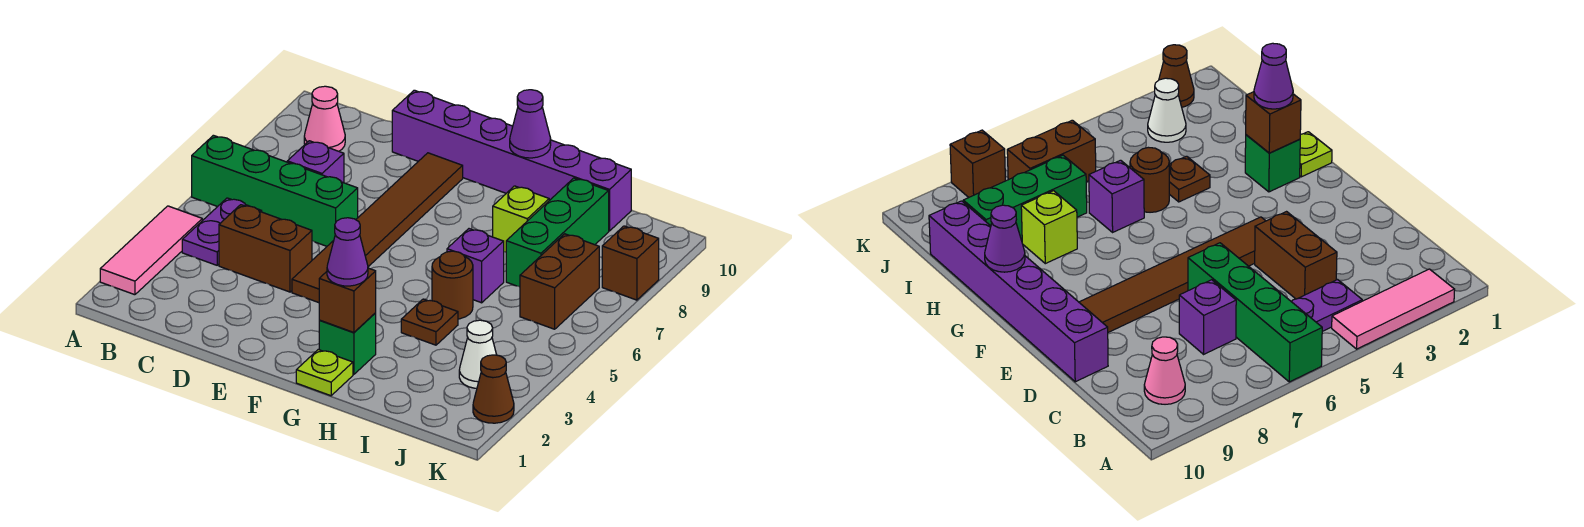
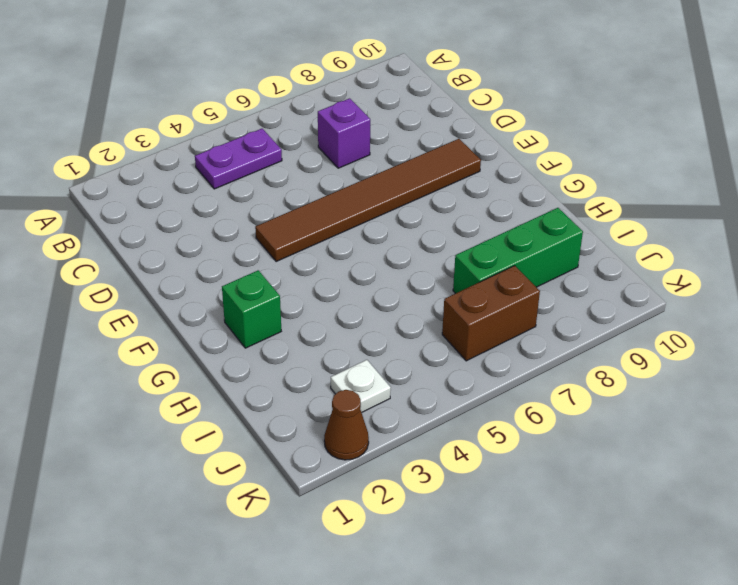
white plate J3 level 1 -> white cone J3 level 1
none -> pink tile A2:A4 level 1
none -> green brick A6:D6 level 1
none -> pink cone B9 level 1

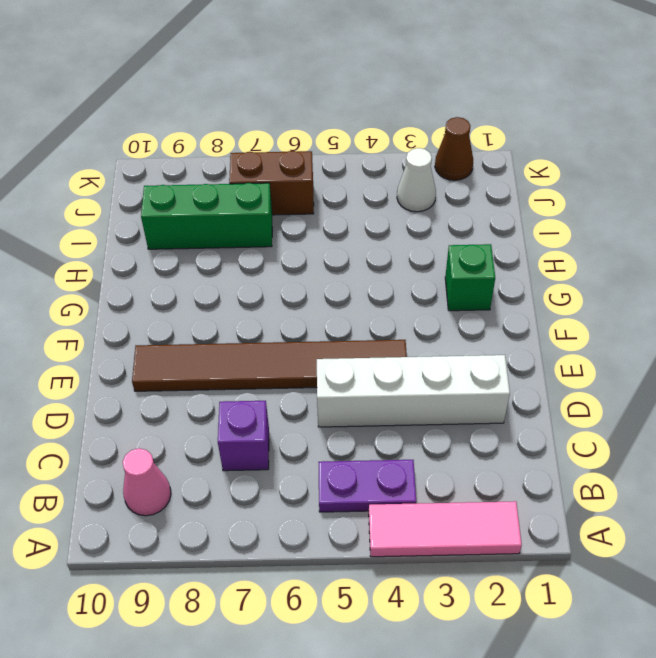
white brick D2:D5 level 1 -> brown brick C4:D4 level 1
none -> green brick A6:D6 level 1
none -> purple brick D10:I10 level 1
none -> lime plate G1 level 1

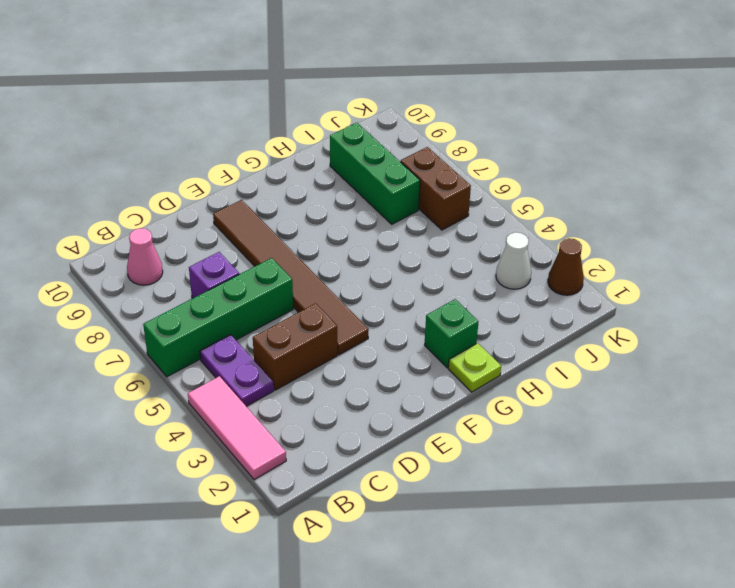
none -> purple brick D10:I10 level 1
none -> brown plate H4 level 1
none -> brown round brick H5 level 1

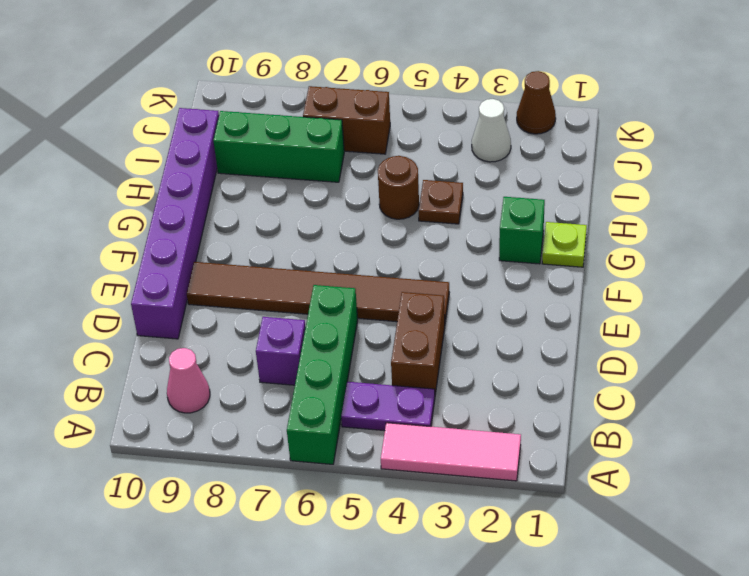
none -> purple brick H6 level 1
none -> lime brick H8 level 1
none -> brown brick K8 level 1

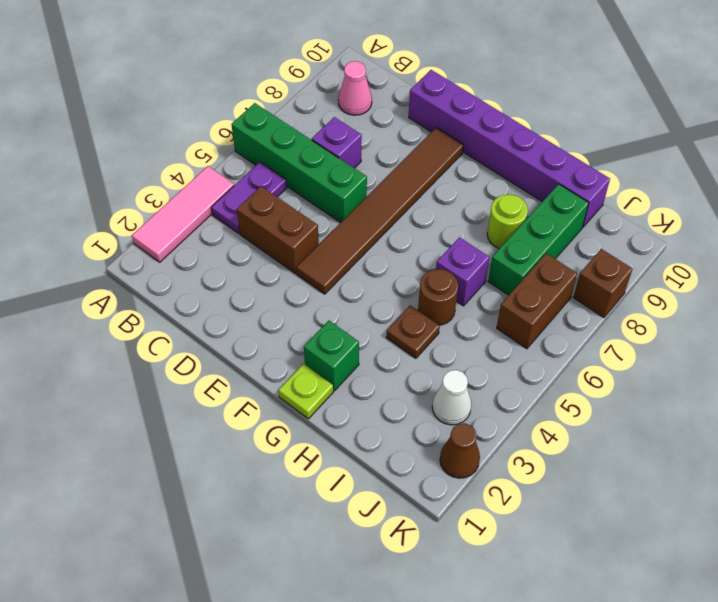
lime round brick H8 level 1 -> lime brick H8 level 1
none -> brown brick G2 level 2
none -> purple cone G10 level 2
none -> purple cone G2 level 3

